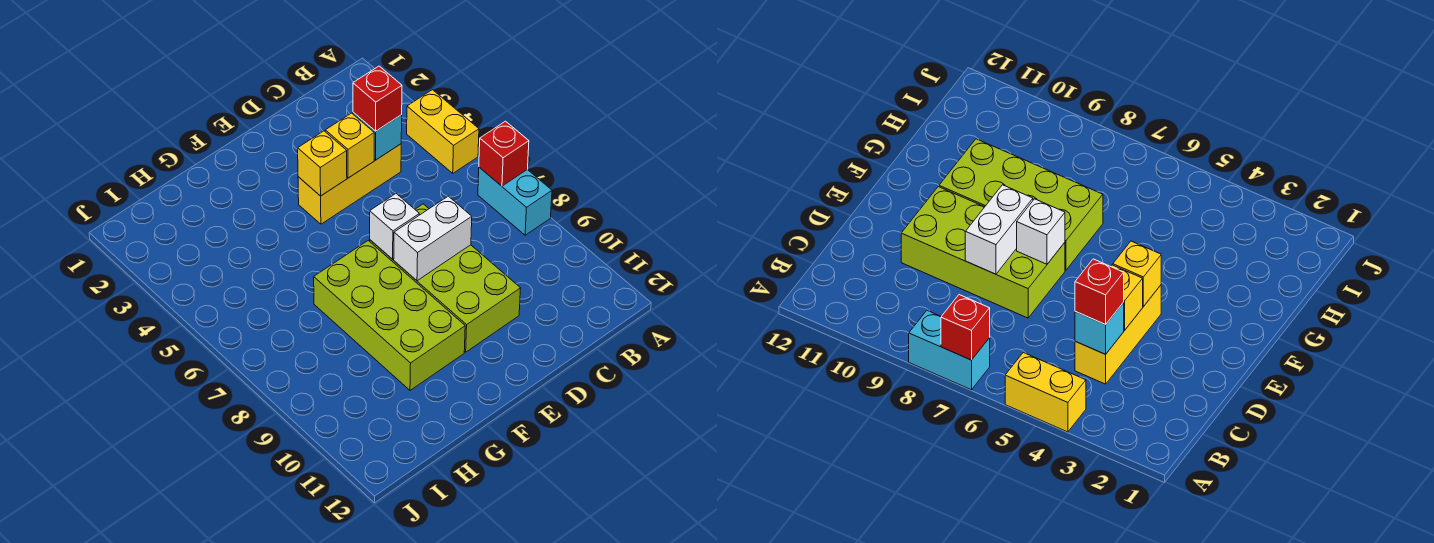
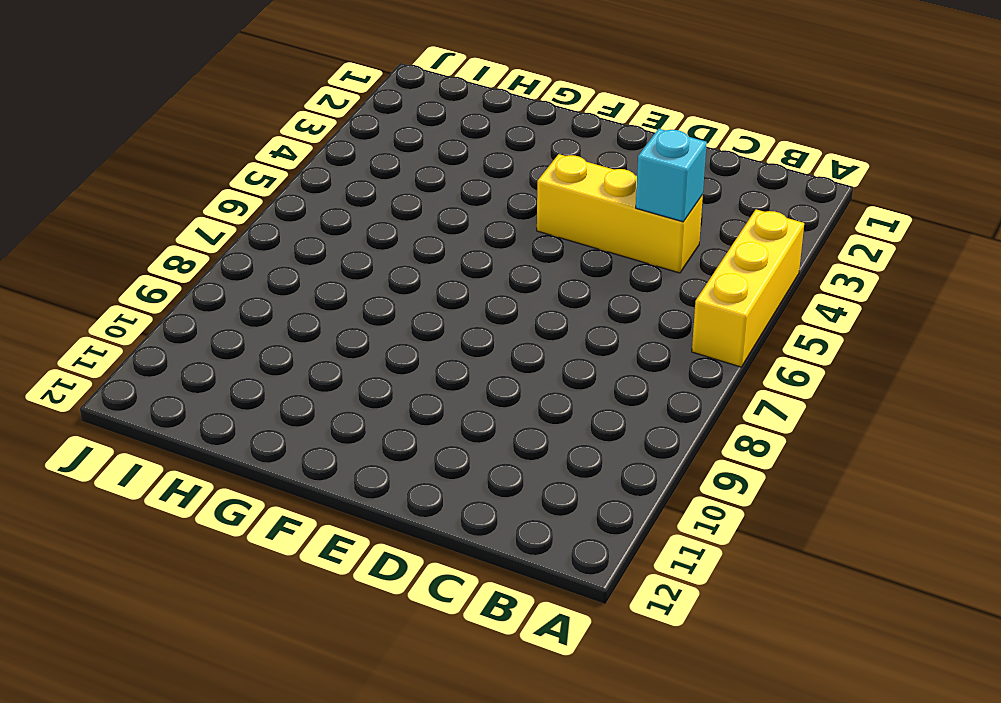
yellow brick A4:A6 level 1 -> yellow brick A4:A5 level 1
none -> cyan brick A7:A8 level 1
none -> lime brick D7:E10 level 1
none -> lime brick F7:G10 level 1

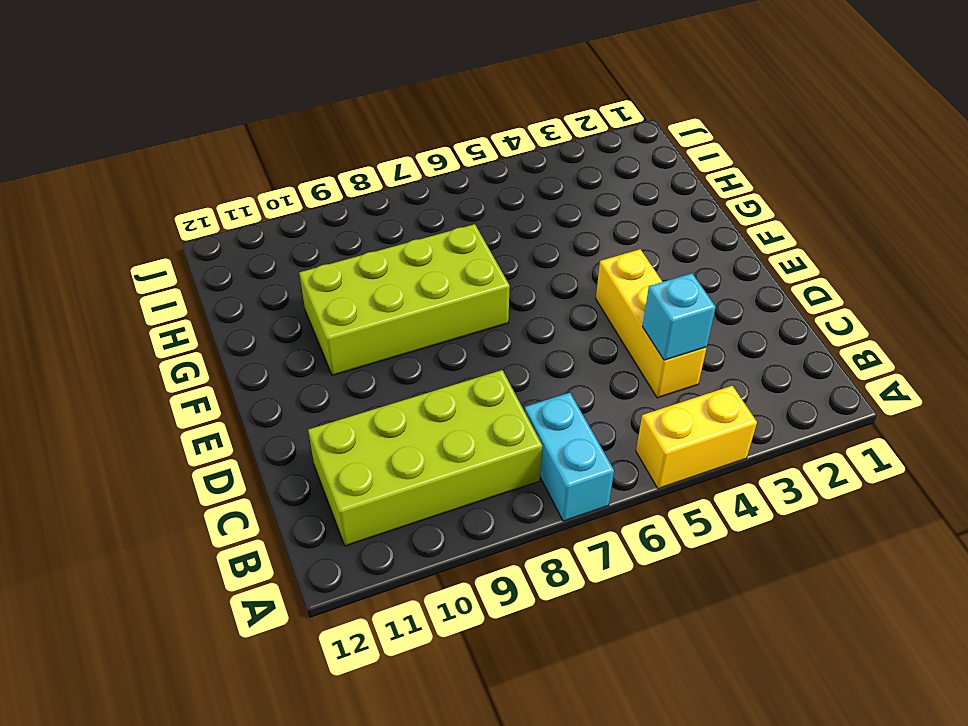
cyan brick A7:B7 level 1 -> cyan brick A7:A8 level 1
lime brick B8:C11 level 1 -> lime brick D7:E10 level 1
none -> red brick A7 level 2
none -> yellow brick D4 level 2
none -> white brick D8:E8 level 2

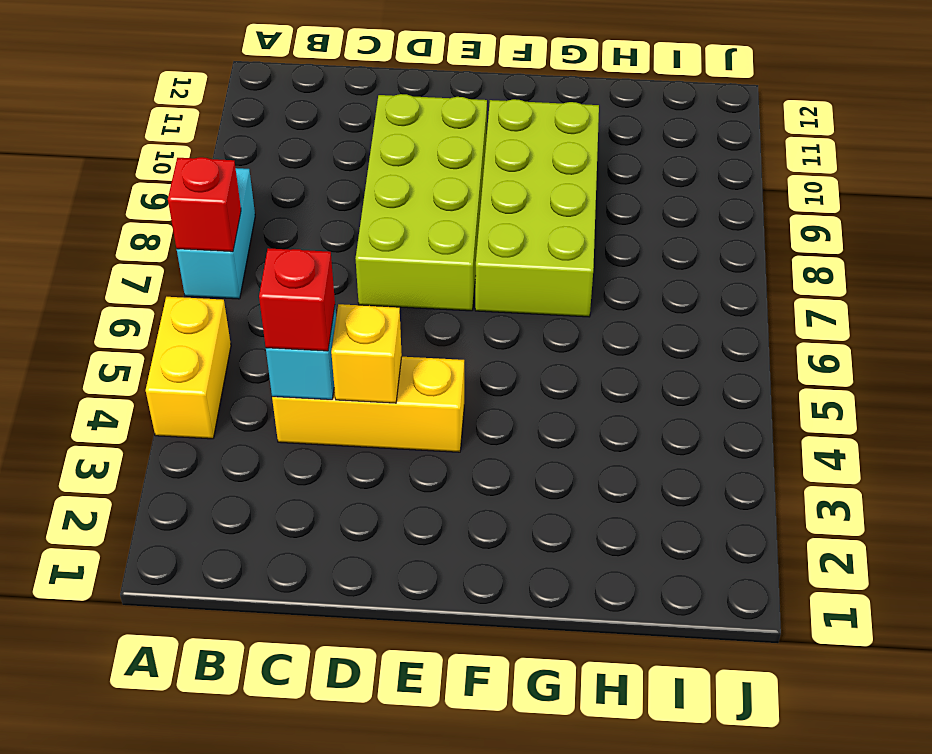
none -> white brick D8:E8 level 2
none -> yellow brick E4 level 2
none -> white brick E7 level 2

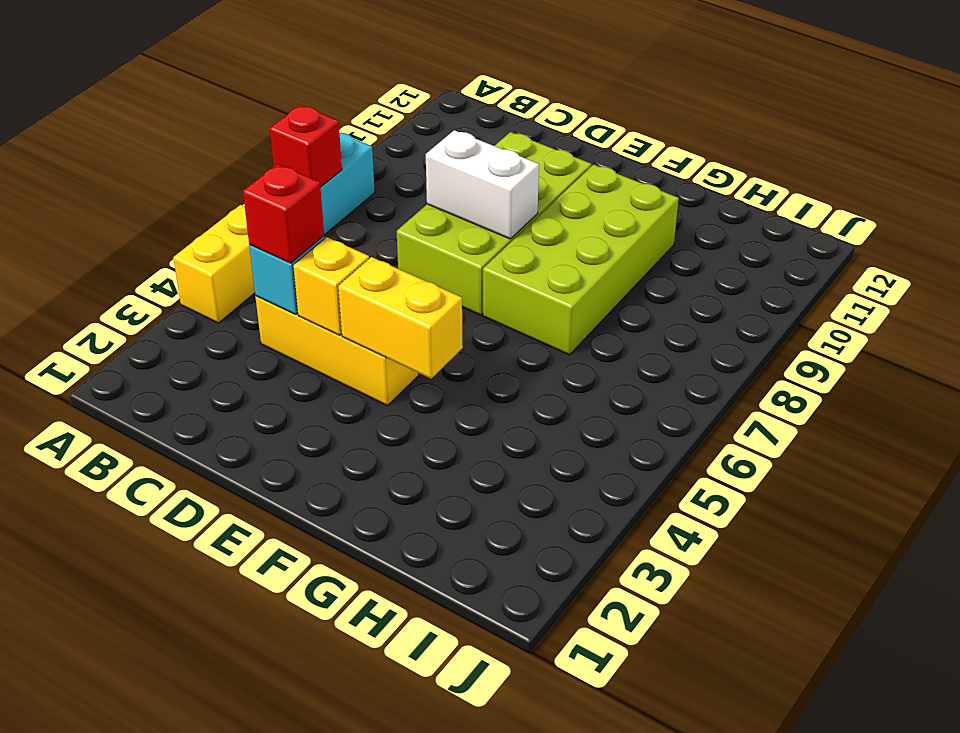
yellow brick E4:F4 level 2 -> yellow brick E4 level 2
none -> white brick E7 level 2

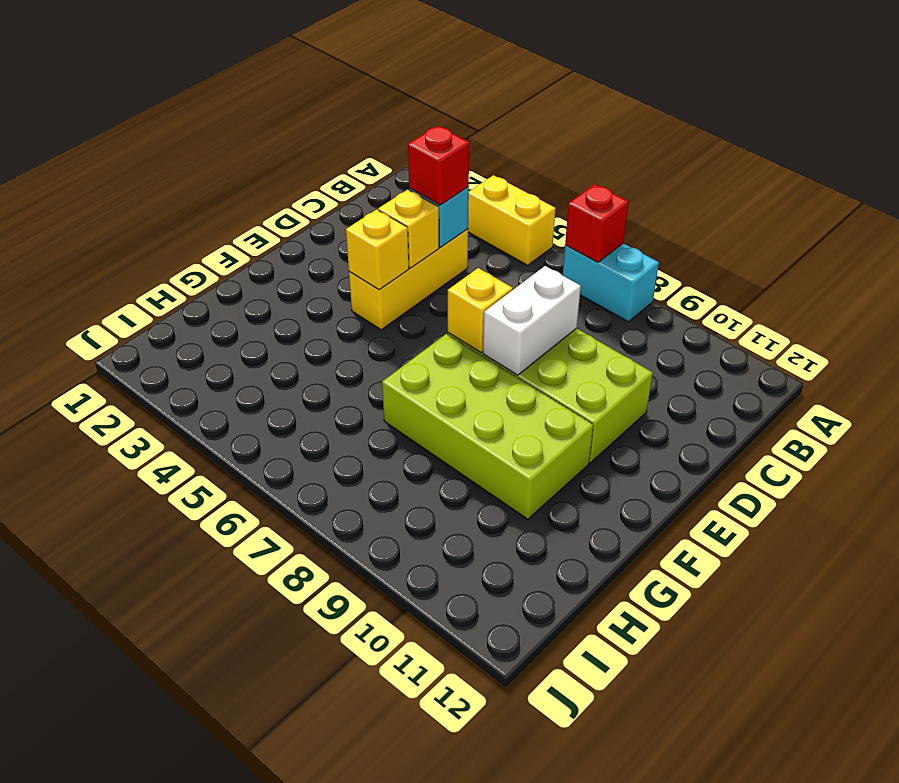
yellow brick E7 level 2 -> white brick E7 level 2

